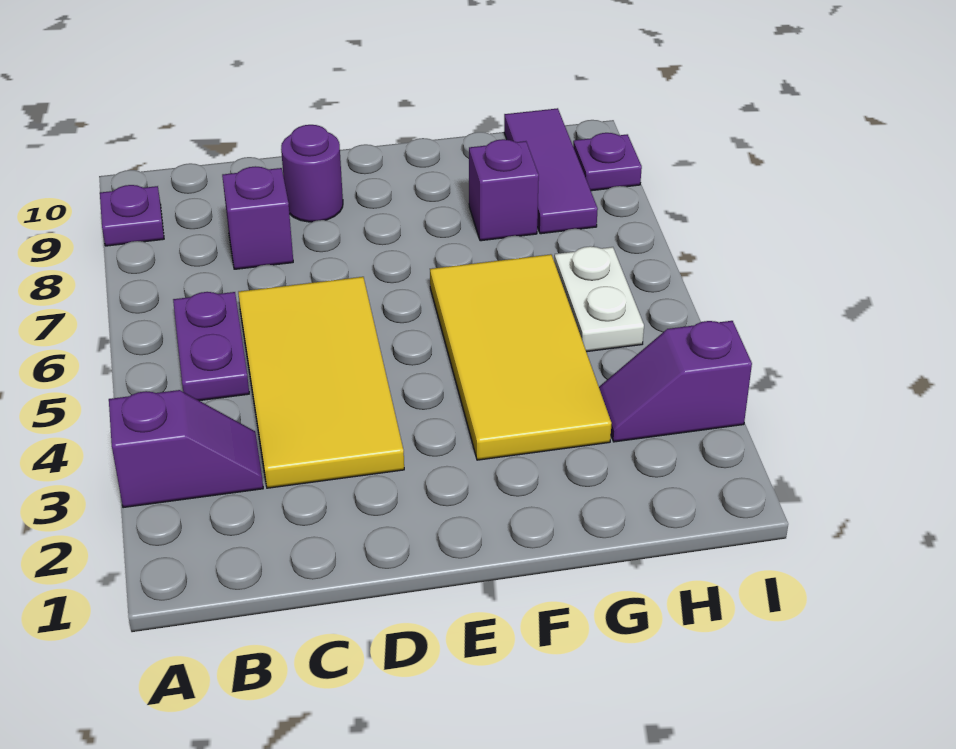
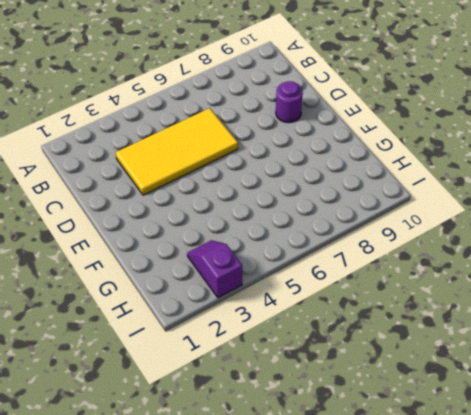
none -> purple slope A3:B3 level 1 top A
none -> purple plate A9 level 1
none -> purple plate B5:B6 level 1

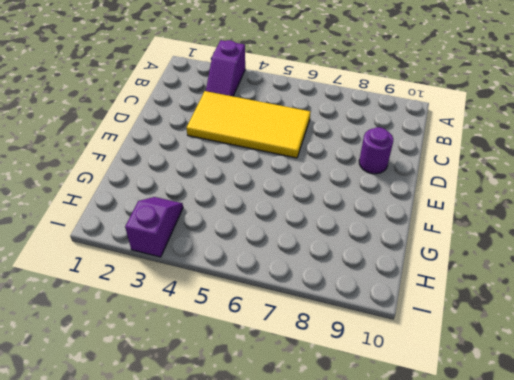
none -> purple plate A9 level 1
none -> purple plate B5:B6 level 1
none -> purple brick C8 level 1

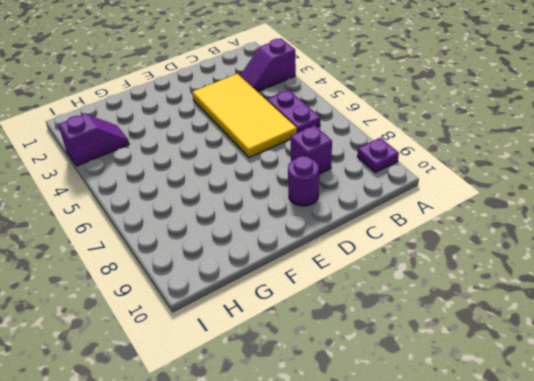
none -> yellow tile F3:G6 level 1
none -> purple brick G8 level 1
none -> white plate H5:H6 level 1

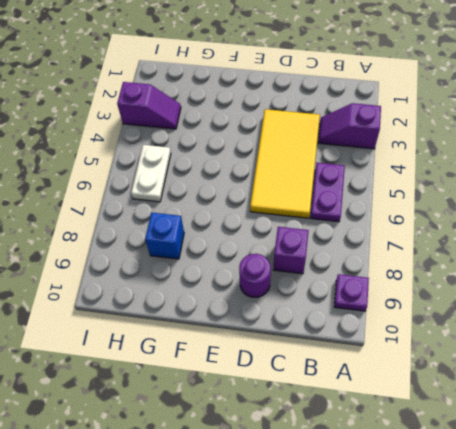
blue brick G8 level 1 -> purple brick G8 level 1
none -> yellow tile F3:G6 level 1
none -> purple tile H8:H10 level 1
none -> purple plate I9 level 1

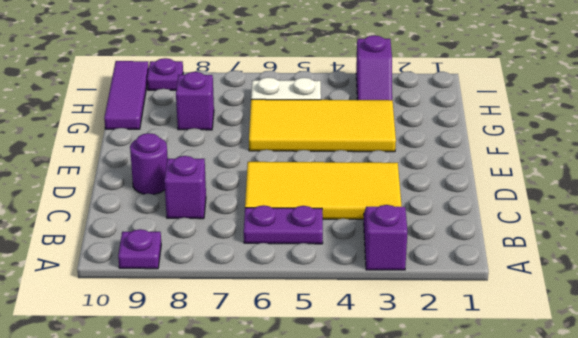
purple tile G10:I10 level 1 -> purple tile H8:H10 level 1

